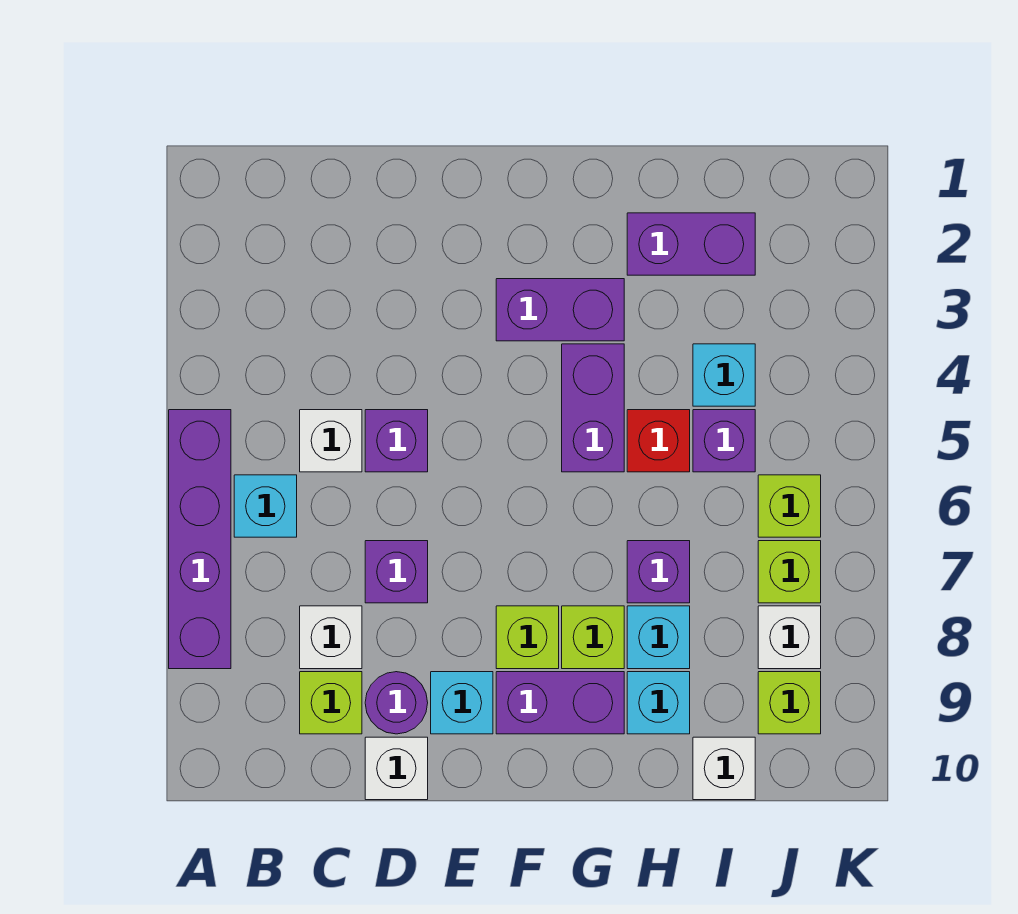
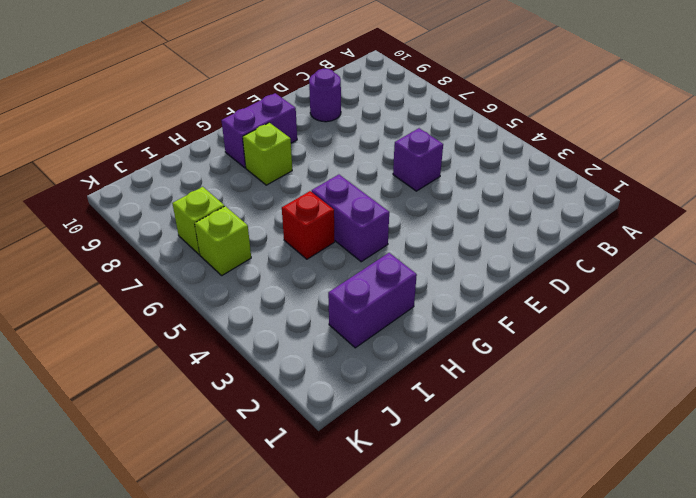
none -> purple brick A5:A8 level 1
none -> cyan brick B6 level 1
none -> white brick C5 level 1

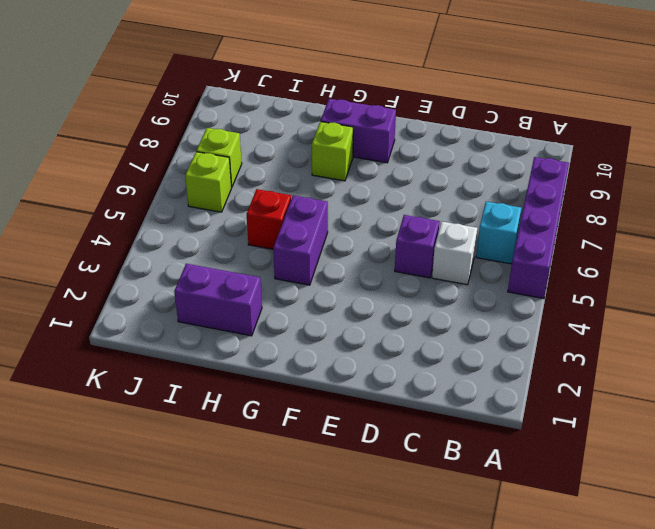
none -> white brick C8 level 1
none -> lime brick C9 level 1
none -> purple brick D7 level 1

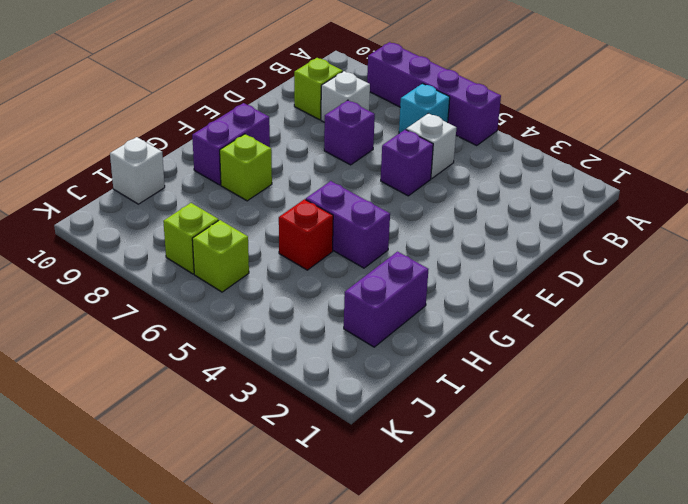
none -> purple round brick D9 level 1
none -> white brick D10 level 1
none -> cyan brick E9 level 1

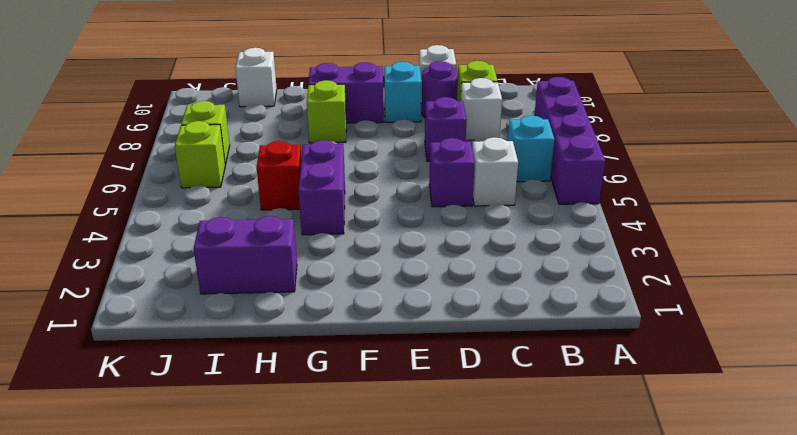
none -> purple brick F3:G3 level 1
none -> lime brick F8 level 1
none -> purple brick H7 level 1

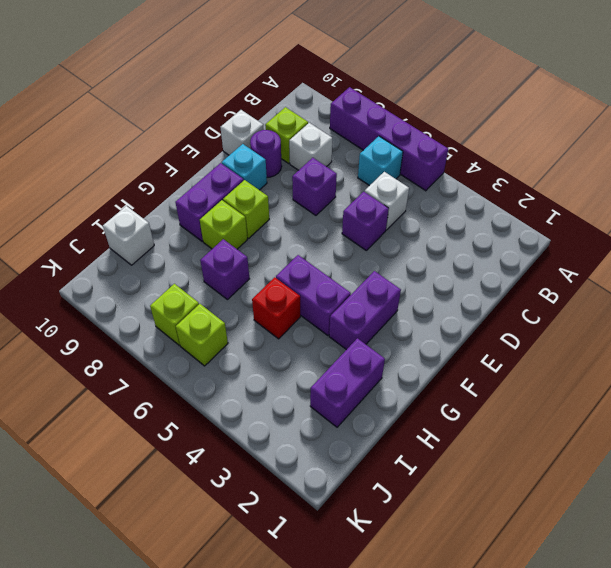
none -> cyan brick H8 level 1
none -> cyan brick H9 level 1
none -> cyan brick I4 level 1

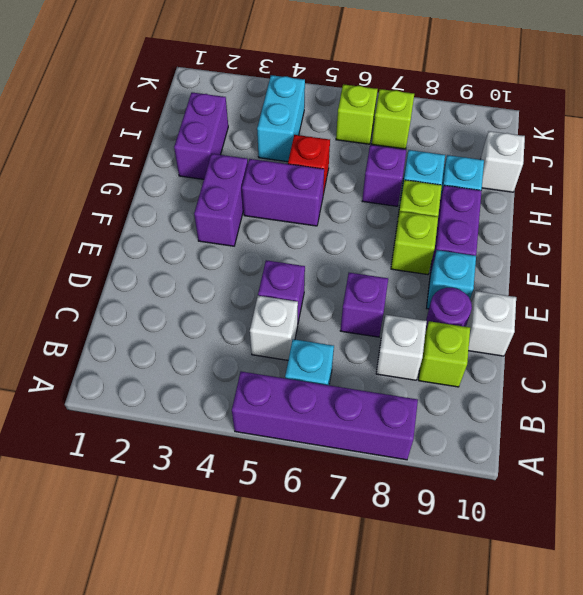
cyan brick I4:J4 level 1 -> cyan brick I4 level 1
none -> purple brick I5 level 1
none -> white brick J8 level 1
none -> lime brick J9 level 1

